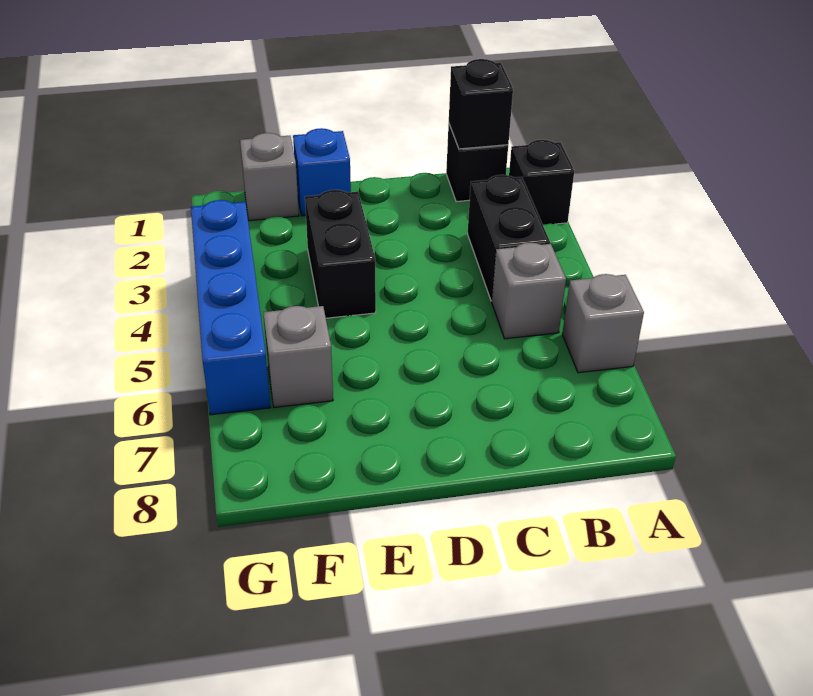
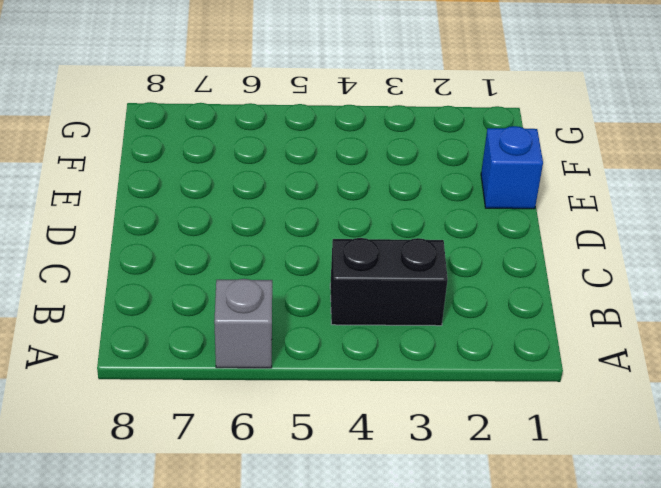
none -> black brick A2 level 1
none -> black brick B1 level 1

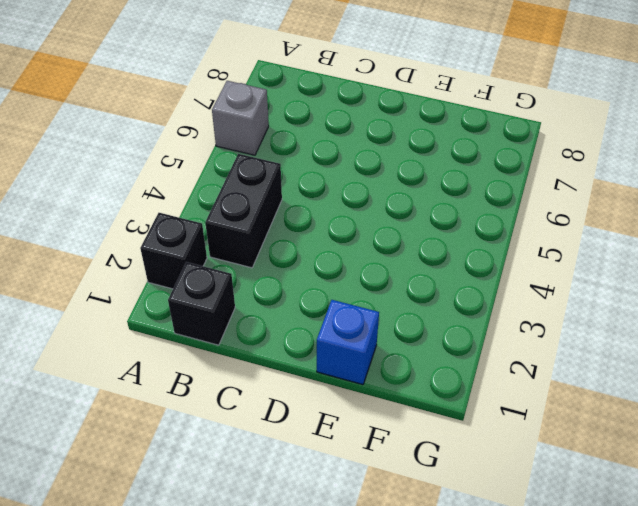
none -> grey brick B5 level 1
none -> black brick E3:E4 level 1

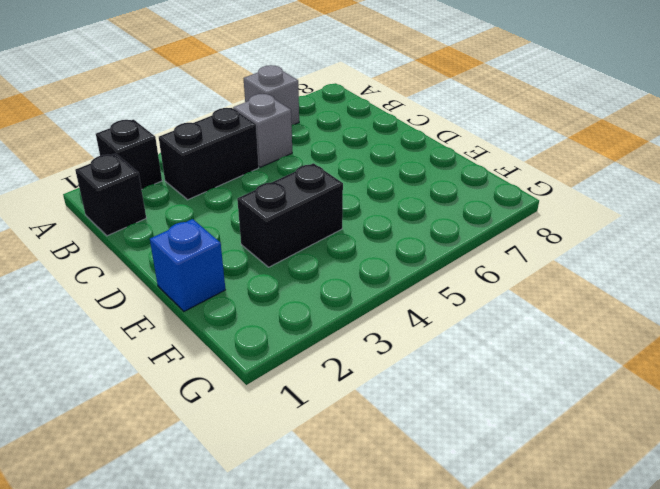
none -> grey brick F1 level 1
none -> grey brick F6 level 1

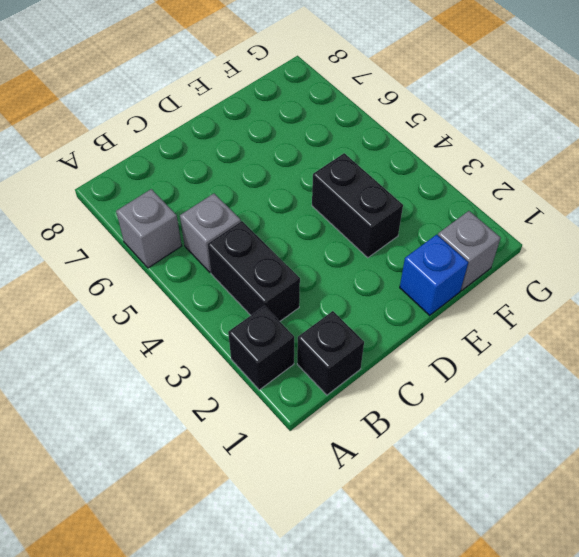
none -> grey brick F6 level 1
none -> blue brick G3:G6 level 1

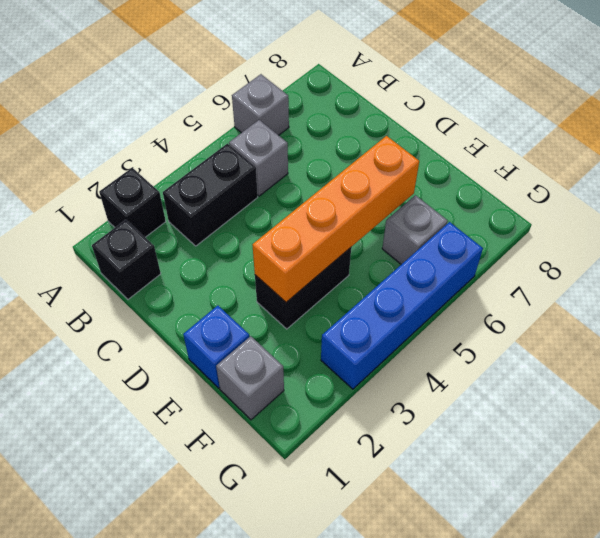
orange brick E3:E6 level 2 -> none
none -> black brick B1 level 2

